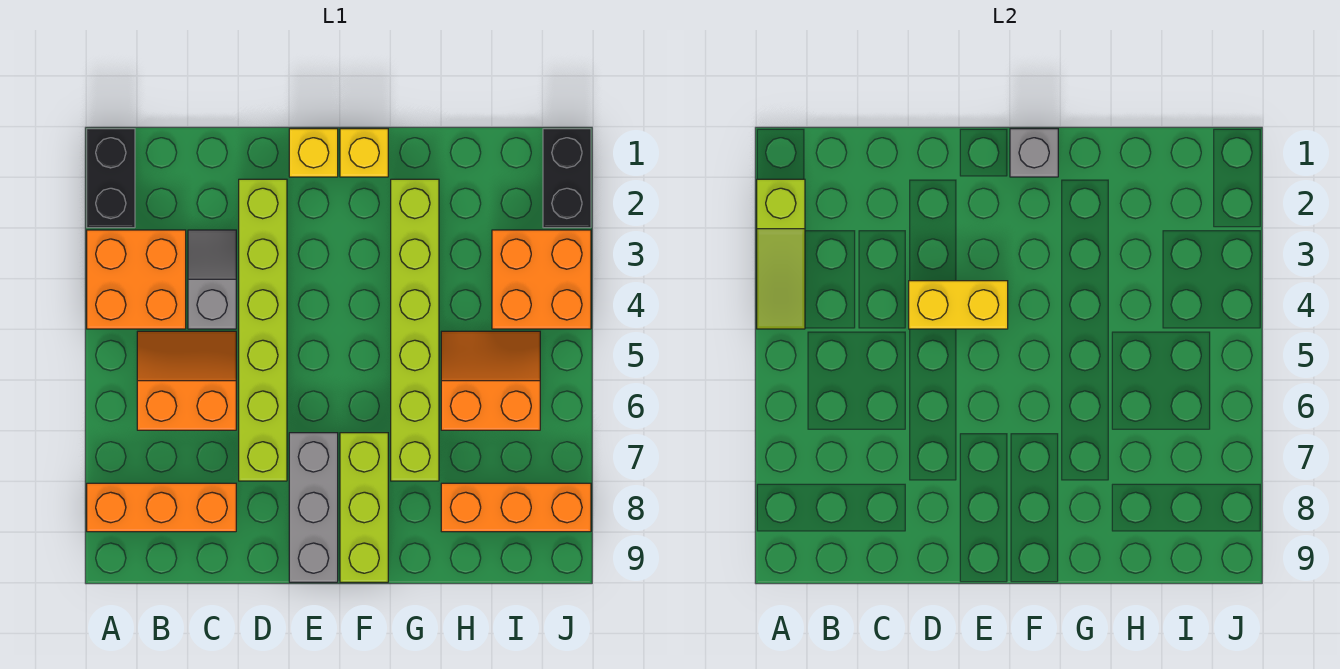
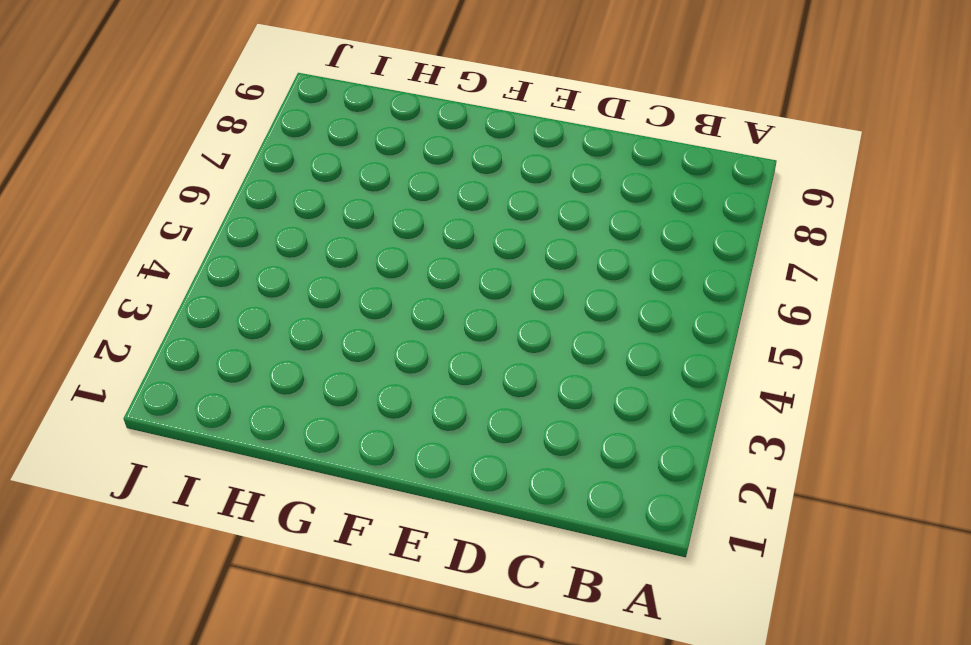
none -> black brick A1:A2 level 1
none -> orange brick A3:B4 level 1
none -> orange brick A8:C8 level 1

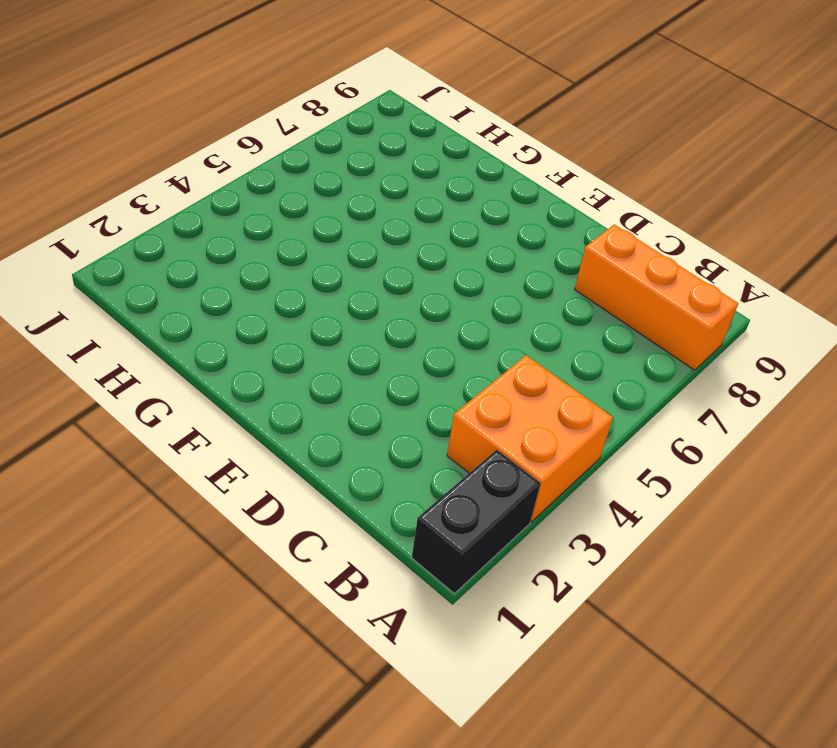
none -> orange slope B5:C6 level 1 top 6
none -> grey slope C3:C4 level 1 top 4
none -> lime brick D2:D7 level 1

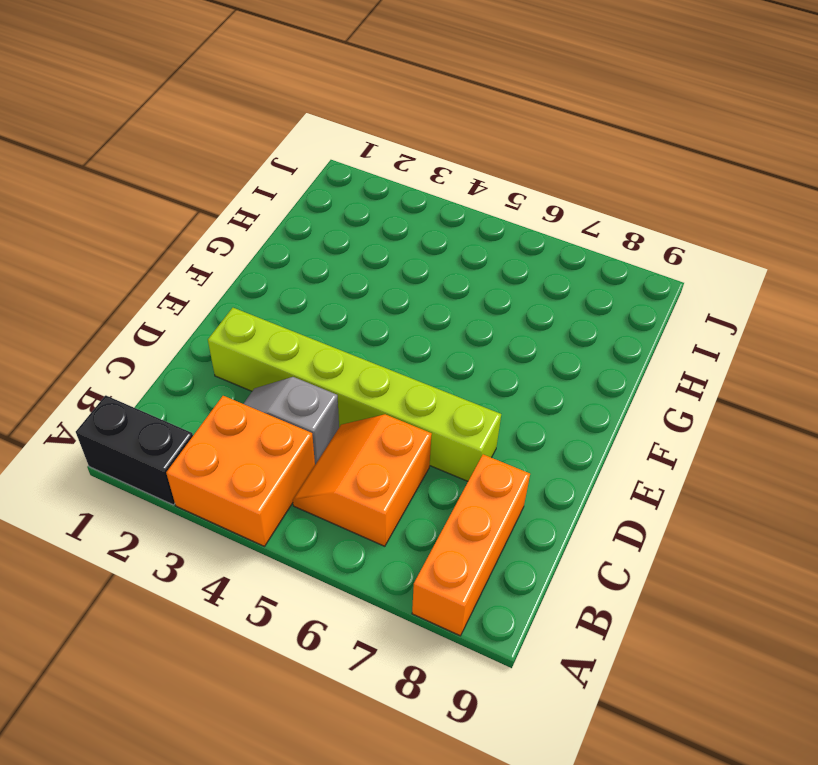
none -> yellow brick E1 level 1
none -> grey brick E7:E9 level 1
none -> yellow brick F1 level 1

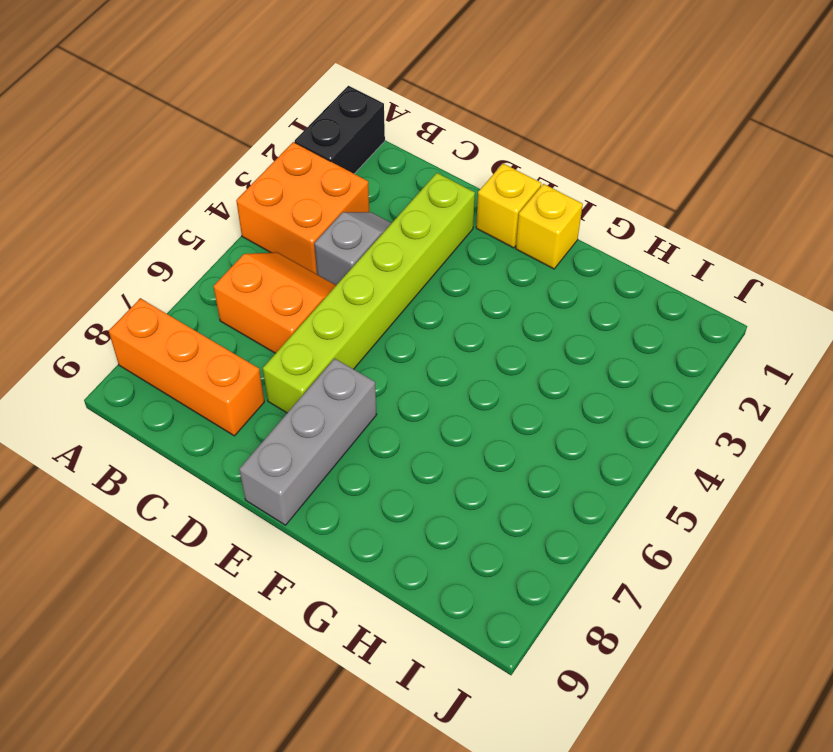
none -> lime brick F7:F9 level 1
none -> lime brick G2:G7 level 1
none -> orange slope H5:I6 level 1 top 6

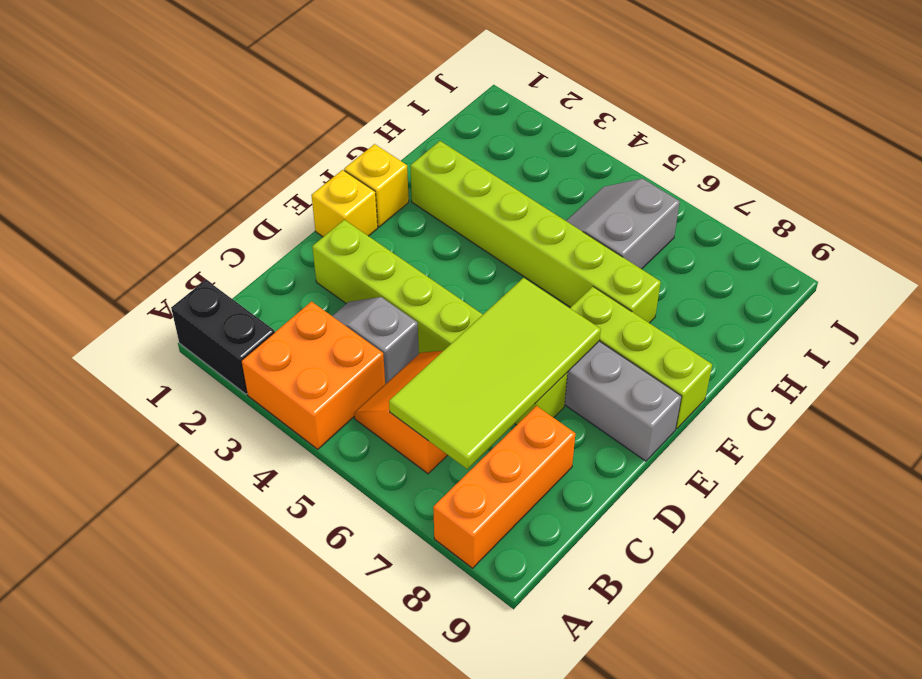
lime tile B6:E7 level 2 -> none
grey slope H5:I6 level 1 top 6 -> orange slope H5:I6 level 1 top 6
none -> orange brick H8:J8 level 1
none -> orange brick I3:J4 level 1
none -> black brick J1:J2 level 1

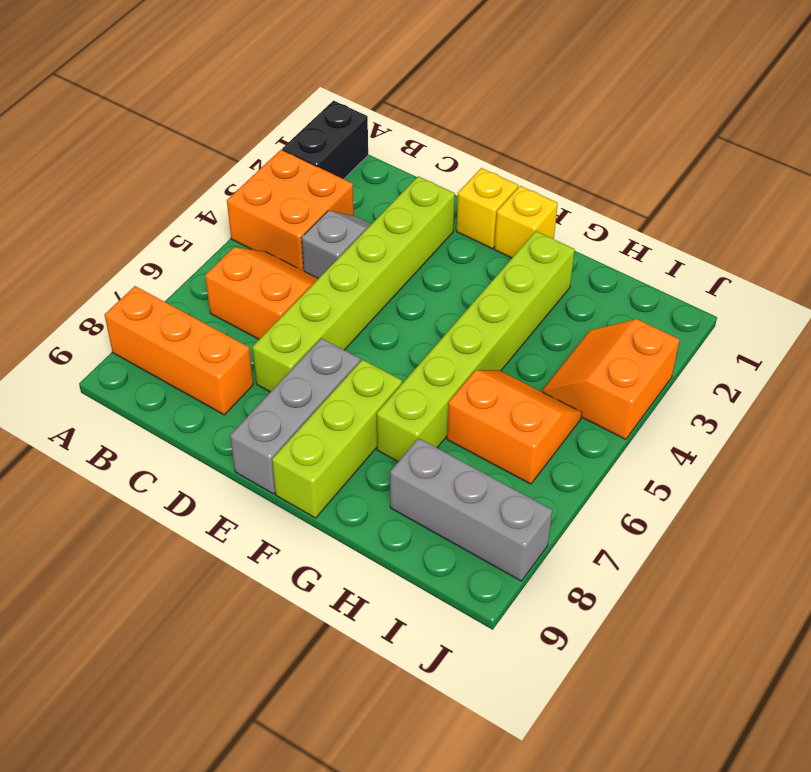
grey brick H8:J8 level 1 -> orange brick H8:J8 level 1
orange slope I3:J4 level 1 top J -> orange brick I3:J4 level 1
none -> black brick J1:J2 level 1
none -> lime slope A2:A4 level 2 top 2
none -> yellow brick D4:E4 level 2

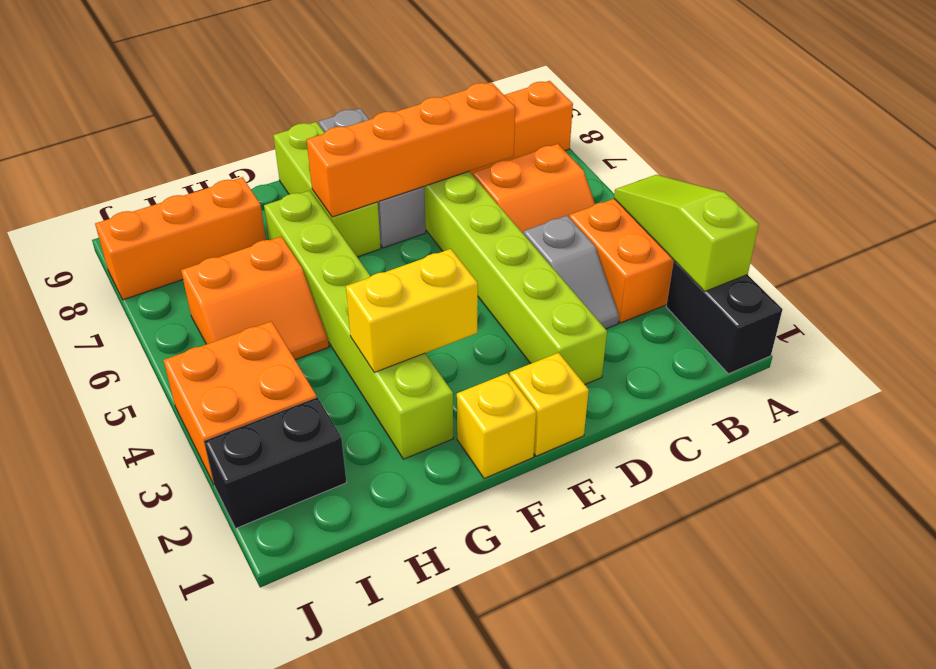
orange brick C7:F7 level 2 -> none
yellow brick F3:G3 level 2 -> yellow brick D4:E4 level 2
black brick I2:J2 level 1 -> black brick J1:J2 level 1
none -> grey brick F1 level 2

